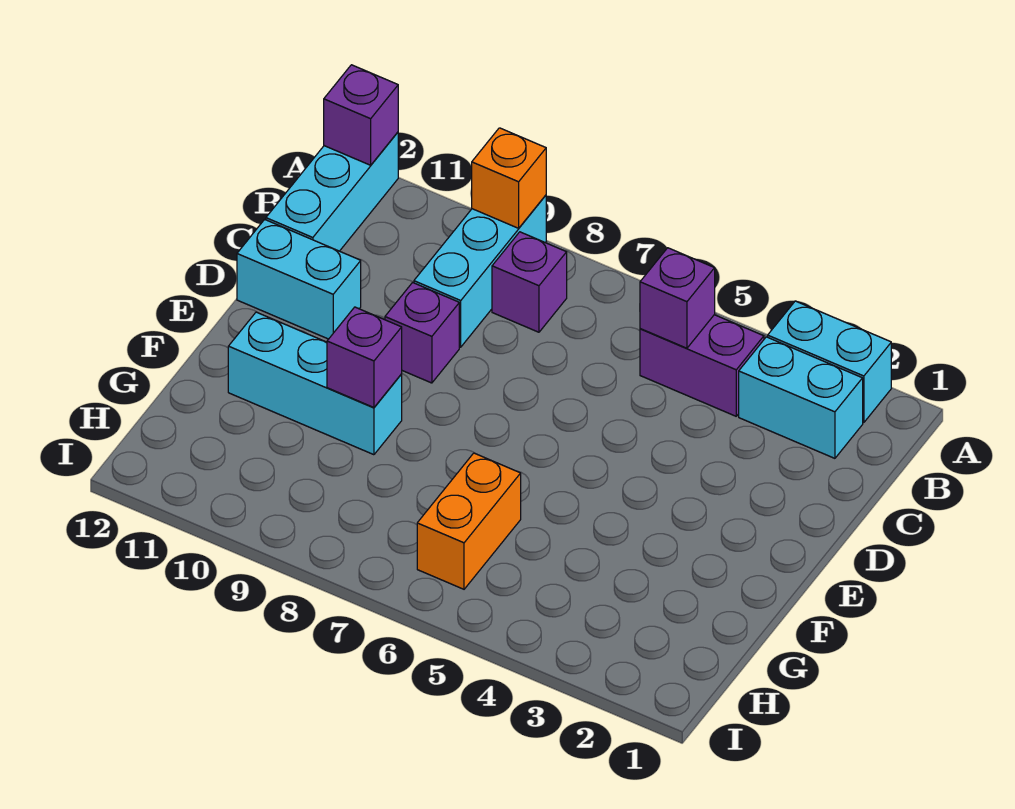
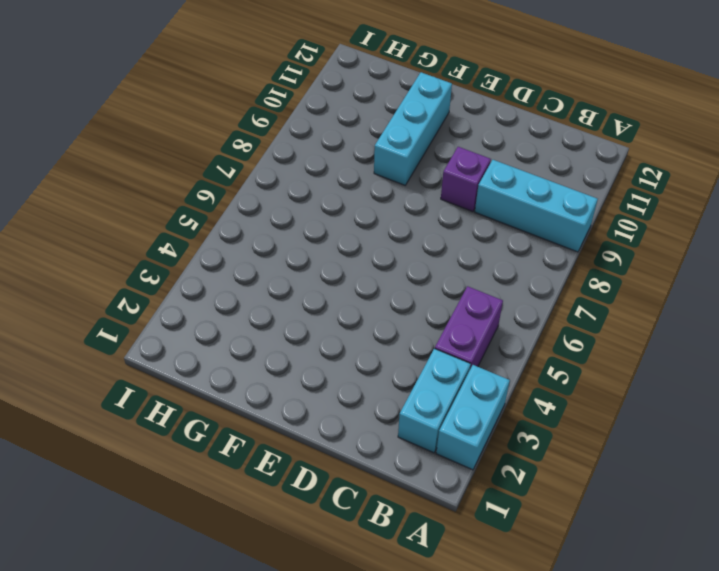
none -> cyan brick A12:C12 level 1
none -> purple brick B8 level 1
none -> cyan brick D11:D12 level 1

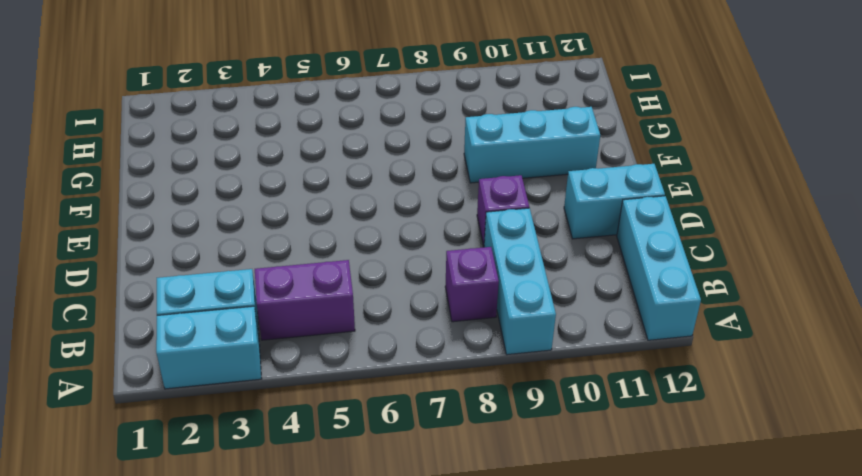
none -> orange brick G6:H6 level 1
none -> orange brick A9 level 2
none -> purple brick A12 level 2

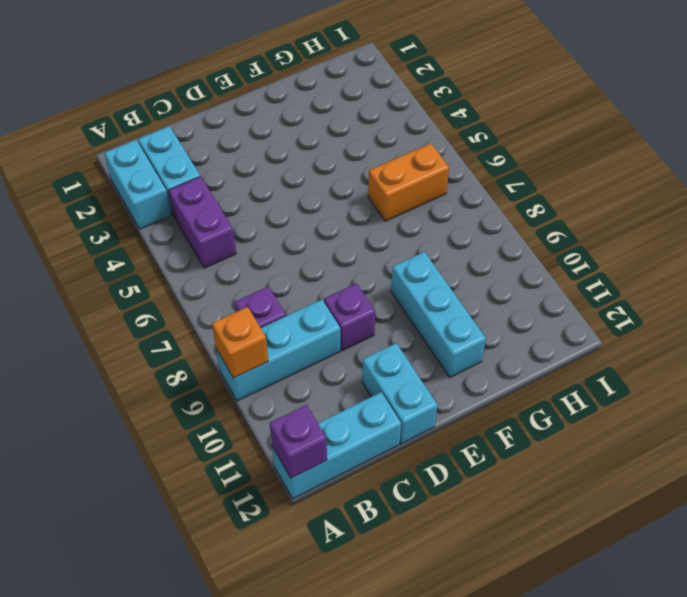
none -> purple brick B5 level 2
none -> purple brick F9 level 2

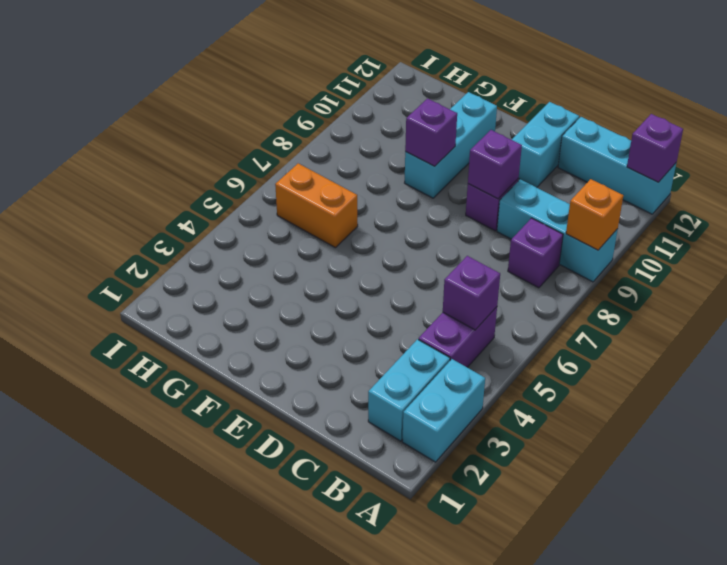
purple brick D9 level 2 -> none

